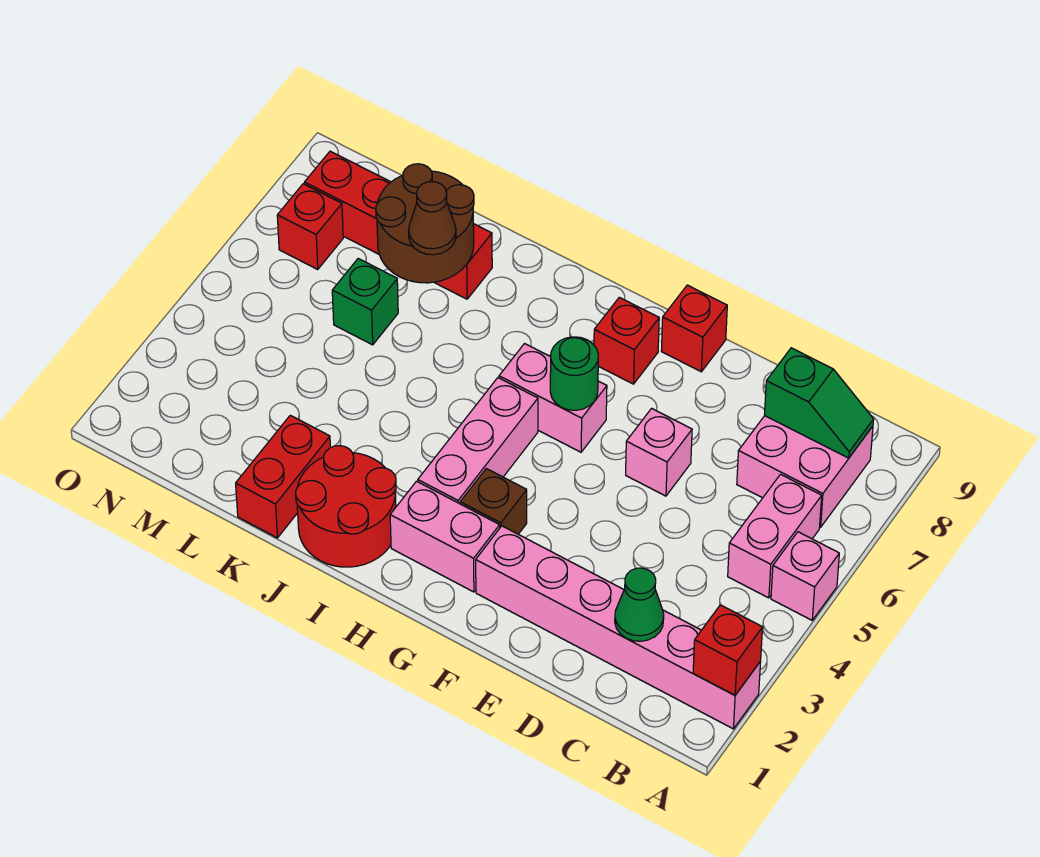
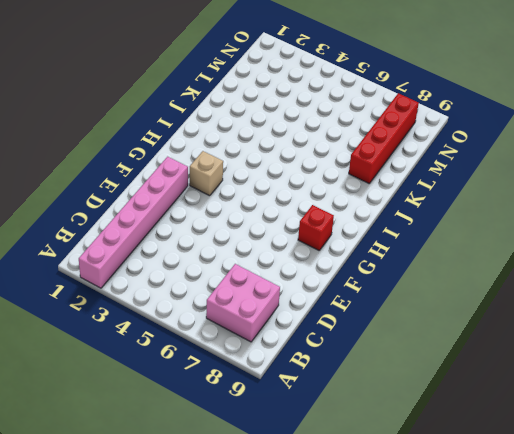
tan brick G3 level 1 -> brown brick G3 level 1
none -> pink brick A5 level 1
none -> pink brick B5:B6 level 1
none -> pink brick E6 level 1

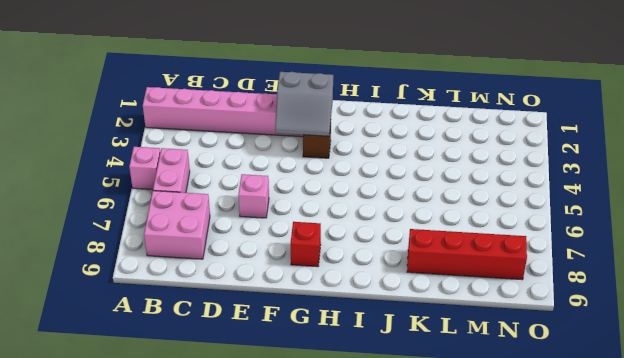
grey slope F2:G3 level 2 top 2 -> none
none -> red brick F9 level 1
none -> pink brick G2:H2 level 1
none -> pink brick G6:H6 level 1

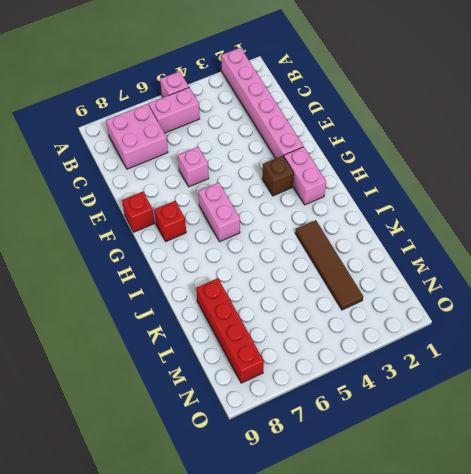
brown tile J3:M3 level 1 -> none
none -> pink brick H3:H5 level 1
none -> red round brick I1:J2 level 1
none -> red brick K1:K2 level 1

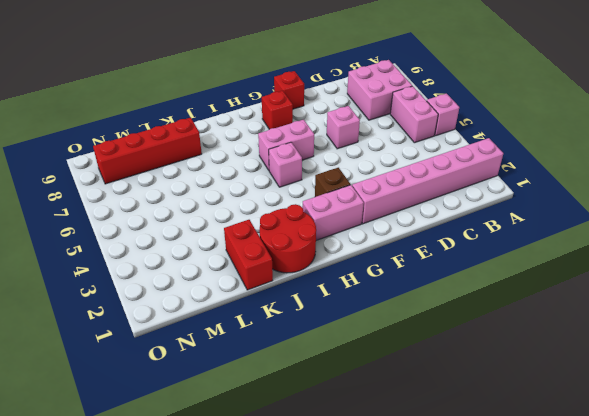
pink brick H5 level 1 -> pink brick H3:H5 level 1
none -> green brick L6 level 1
none -> red brick N7 level 1
none -> red brick A2 level 2

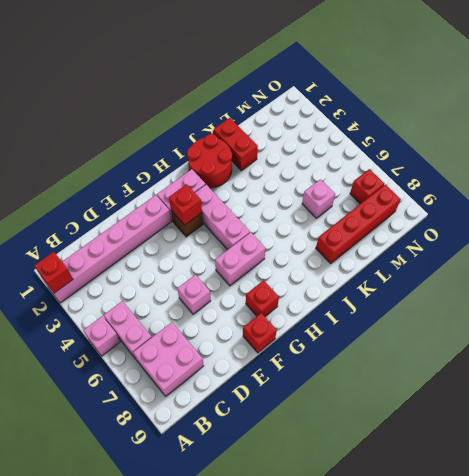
red brick G3 level 2 -> none
pink brick L6 level 1 -> green brick L6 level 1
none -> green slope B8:C8 level 2 top C
none -> green cone C2 level 2
none -> green round brick G6 level 2

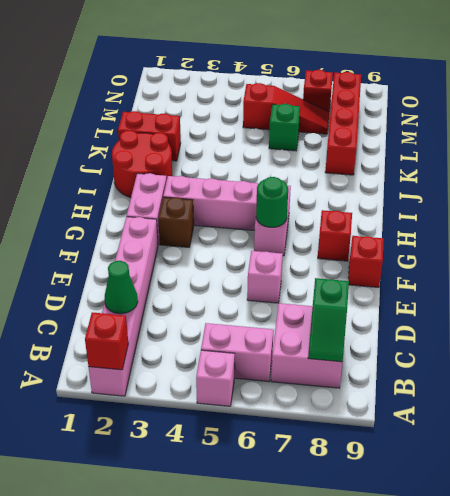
red slope M5:M7 level 1 top 5 -> none
none -> brown round brick K7:L8 level 2
none -> brown cone K7 level 3

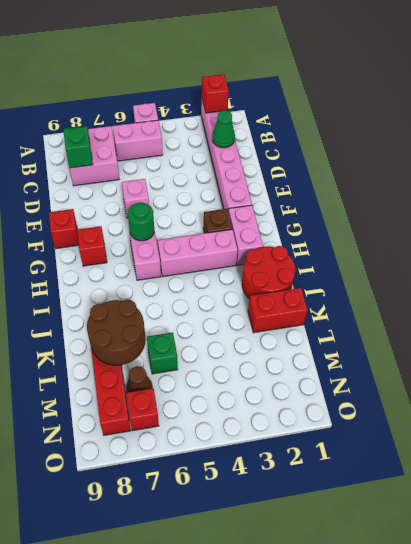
brown cone M7 level 1 -> brown cone K7 level 3

